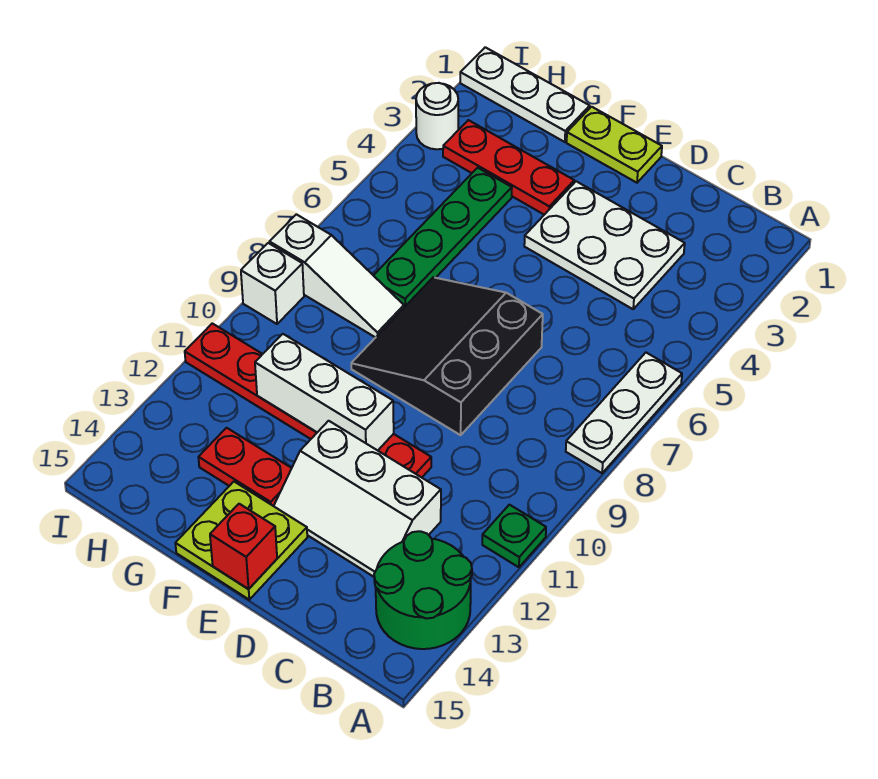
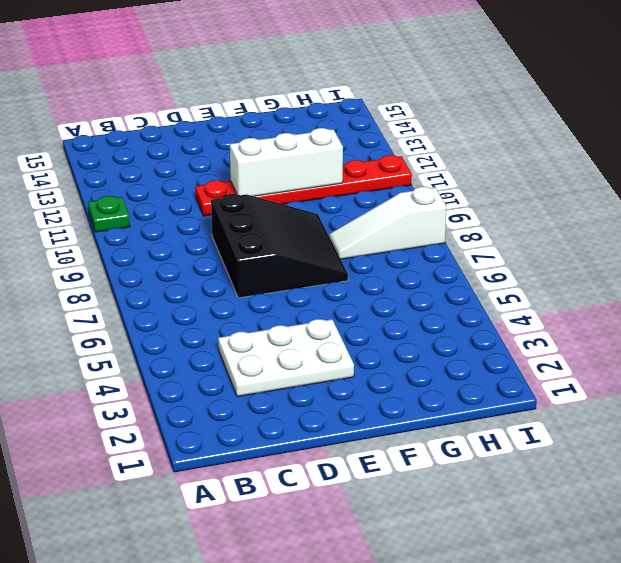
none -> white plate A6:A8 level 1
none -> green round brick A13:B14 level 1
none -> white slope C12:E13 level 1 top 12

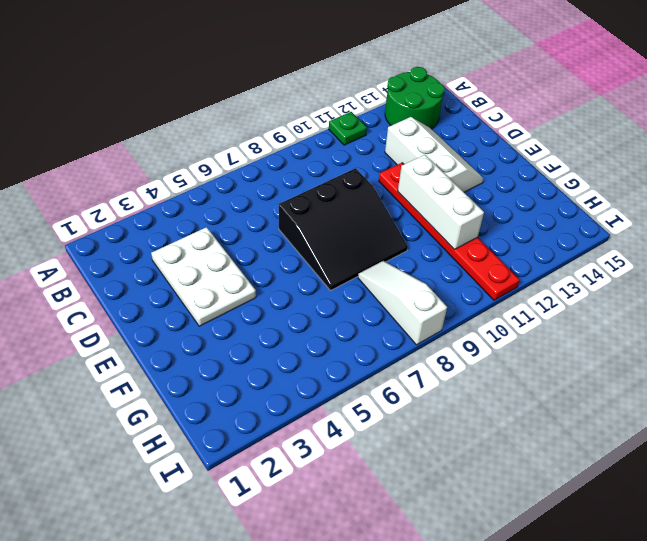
none -> white plate A6:A8 level 1
none -> lime plate E1:F1 level 1
none -> lime plate E14:F15 level 1

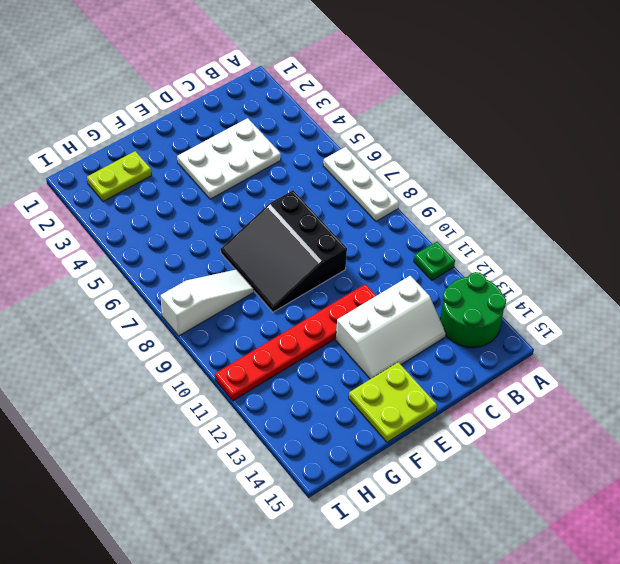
lime plate G2:H2 level 1 -> lime plate E1:F1 level 1
none -> red plate F3:H3 level 1
none -> red plate F13:G13 level 1
none -> white plate G1:I1 level 1

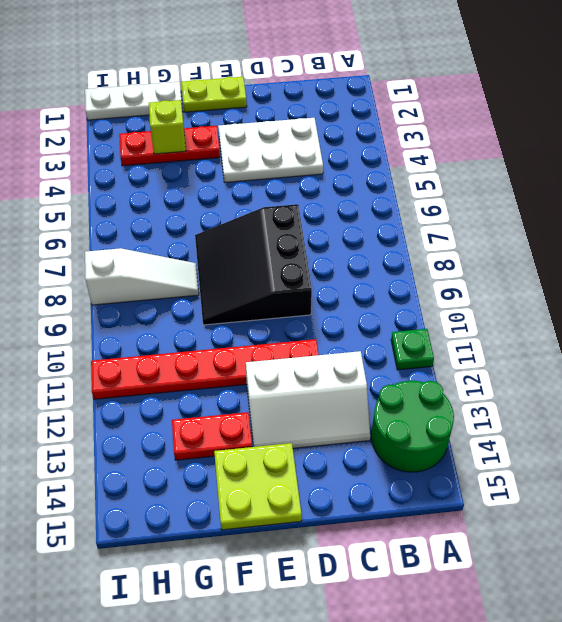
lime brick G3 level 2 -> none
none -> white plate A6:A8 level 1
none -> green plate G4:G7 level 1
none -> white round brick I3 level 1

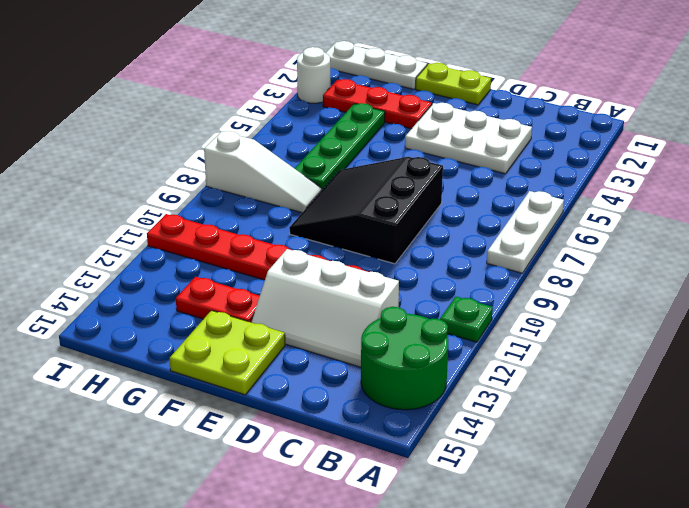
none -> white brick I9 level 1
none -> white brick E11:G11 level 2
none -> red brick E15 level 2

